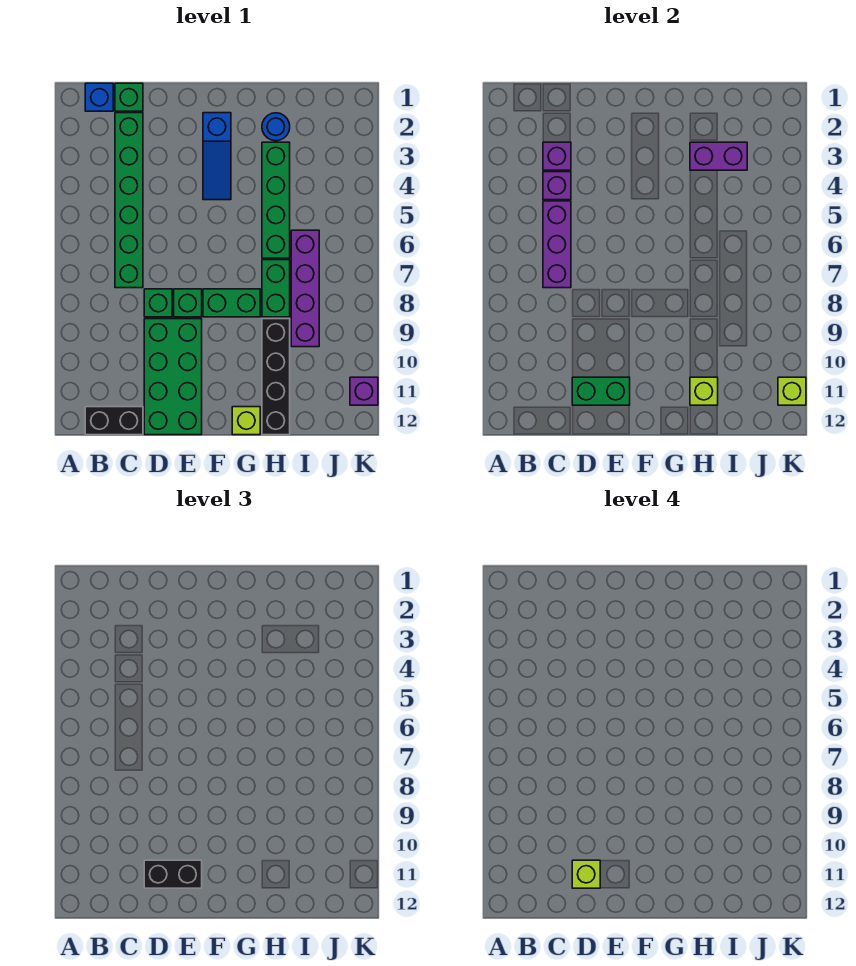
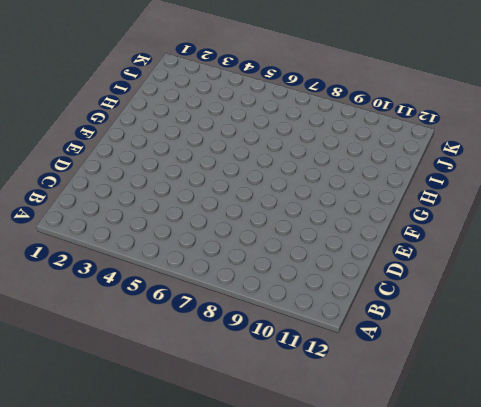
none -> blue brick B1 level 1
none -> black brick B12:C12 level 1
none -> green brick C1 level 1

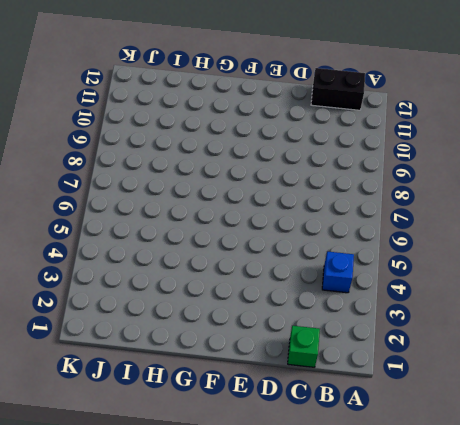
blue brick B4 level 1 -> blue brick B1 level 1
none -> green brick C2:C7 level 1
none -> green brick D8 level 1
none -> green brick D9:E12 level 1

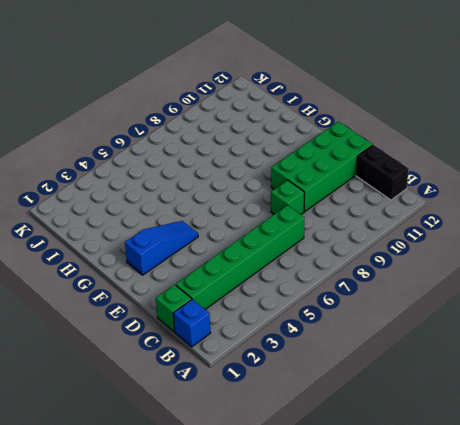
none -> green brick E8 level 1
none -> green brick F8:G8 level 1
none -> lime brick G12 level 1

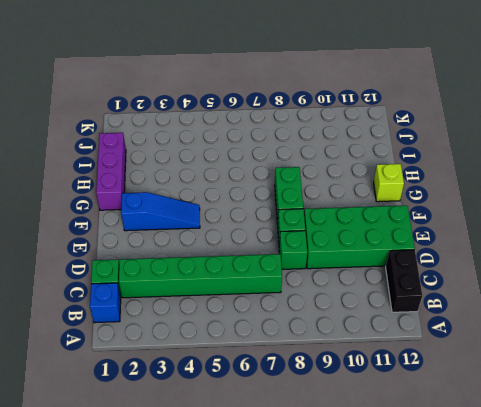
purple brick G1:I1 level 1 -> purple brick C5:C7 level 2
none -> blue round brick H2 level 1
none -> green brick H3:H6 level 1
none -> green brick H7:H8 level 1

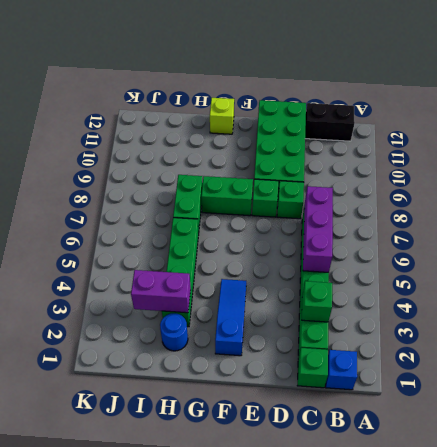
green brick C3 level 2 -> purple brick C3 level 2
none -> black brick H9:H12 level 1
none -> purple brick I6:I9 level 1
none -> purple brick K11 level 1

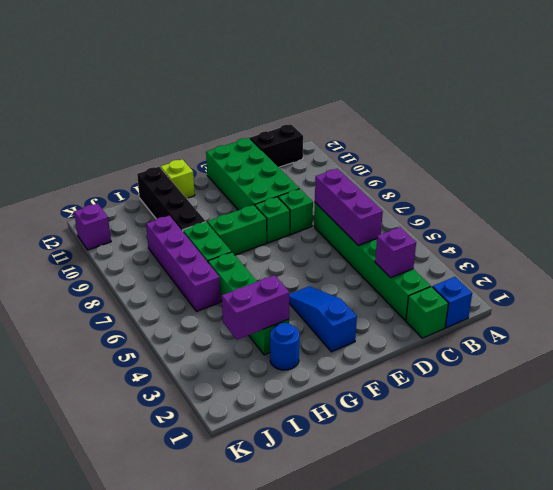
none -> purple brick C4 level 2
none -> green brick D11:E11 level 2
none -> lime brick H11 level 2

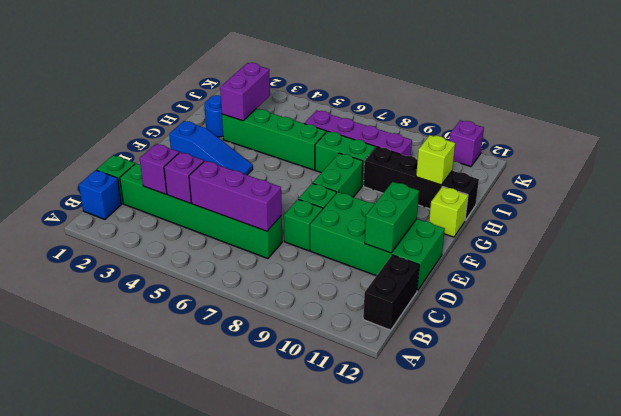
none -> lime brick K11 level 2
none -> black brick D11:E11 level 3
none -> lime brick D11 level 4

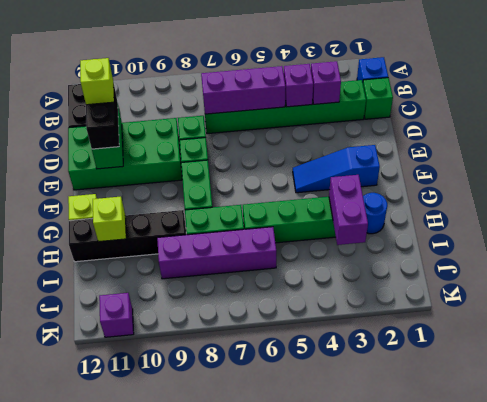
none -> lime brick K11 level 2

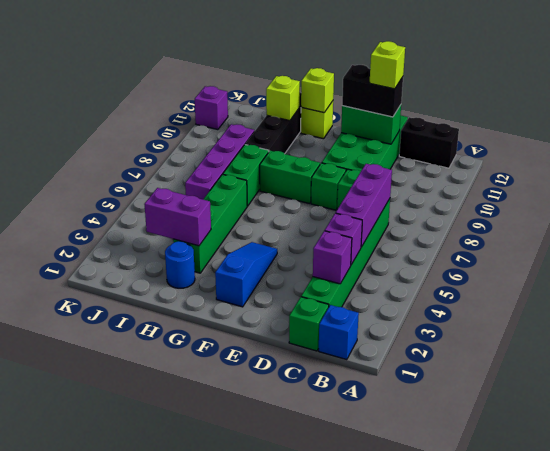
lime brick G12 level 2 -> lime brick K11 level 2

